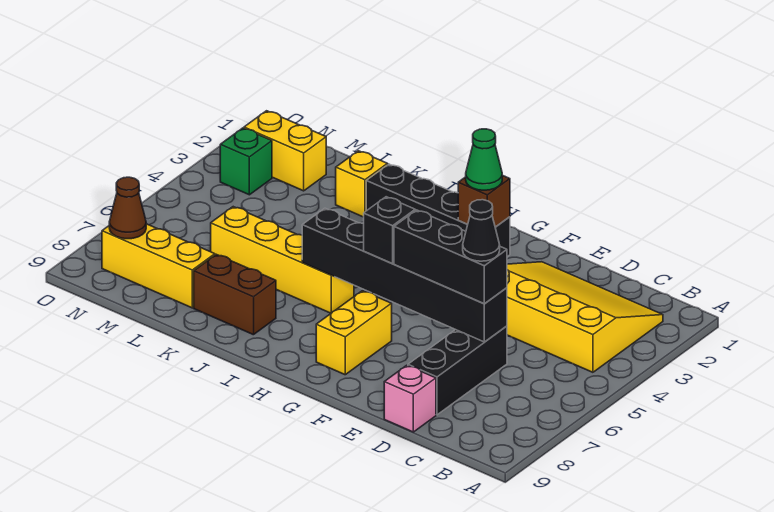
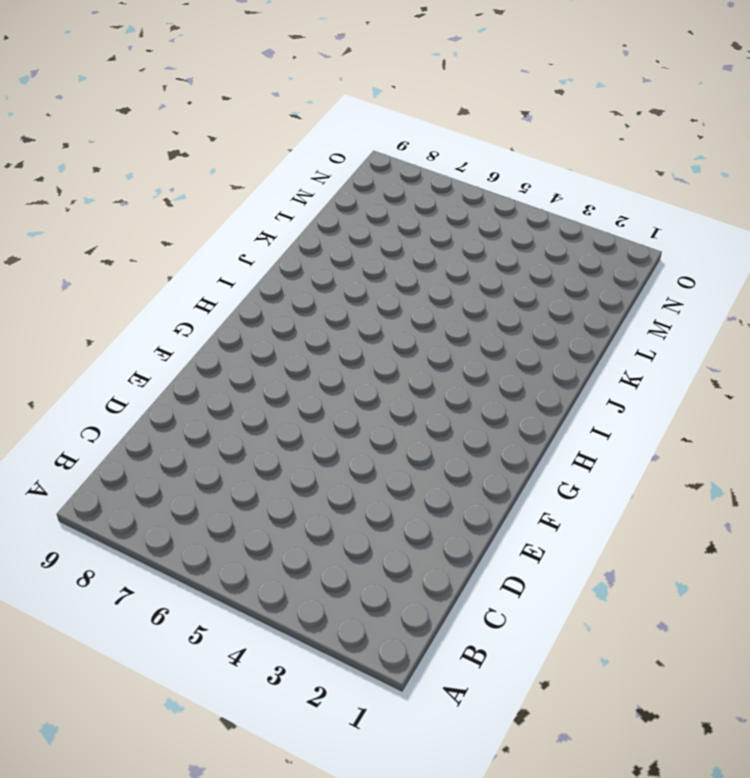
none -> yellow slope B2:E4 level 1 top 4
none -> black brick D6:D8 level 1
none -> pink brick D9 level 1

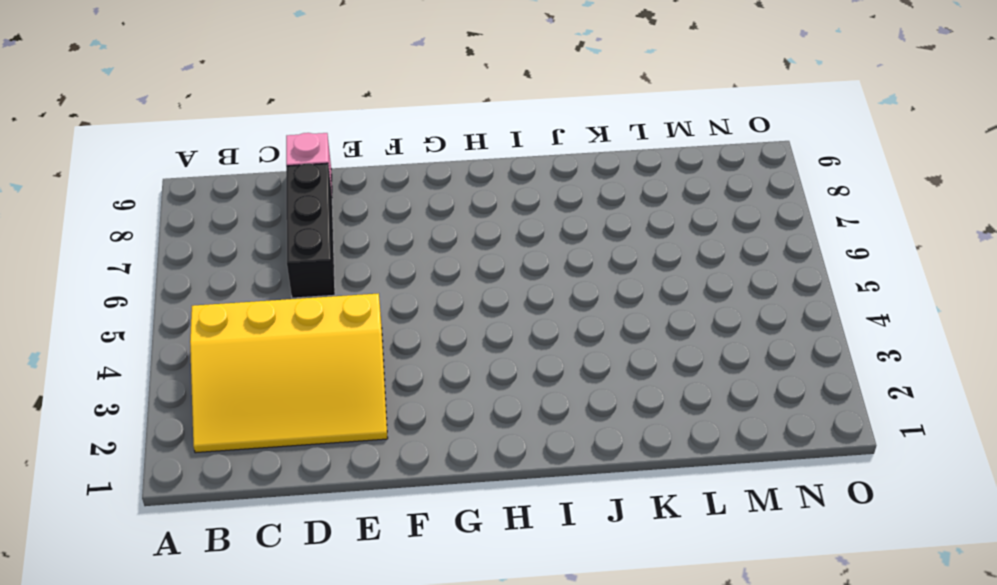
none -> black brick G2:J2 level 1
none -> yellow brick G7:G8 level 1
none -> yellow brick I6:L6 level 1

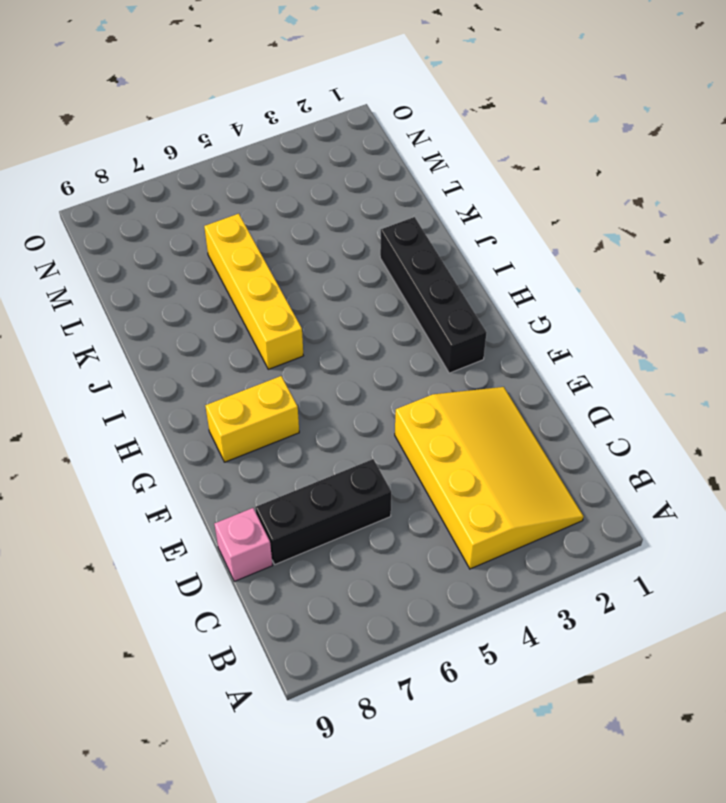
none -> brown brick J8:K8 level 1
none -> yellow brick K2 level 1
none -> yellow brick L8:N8 level 1

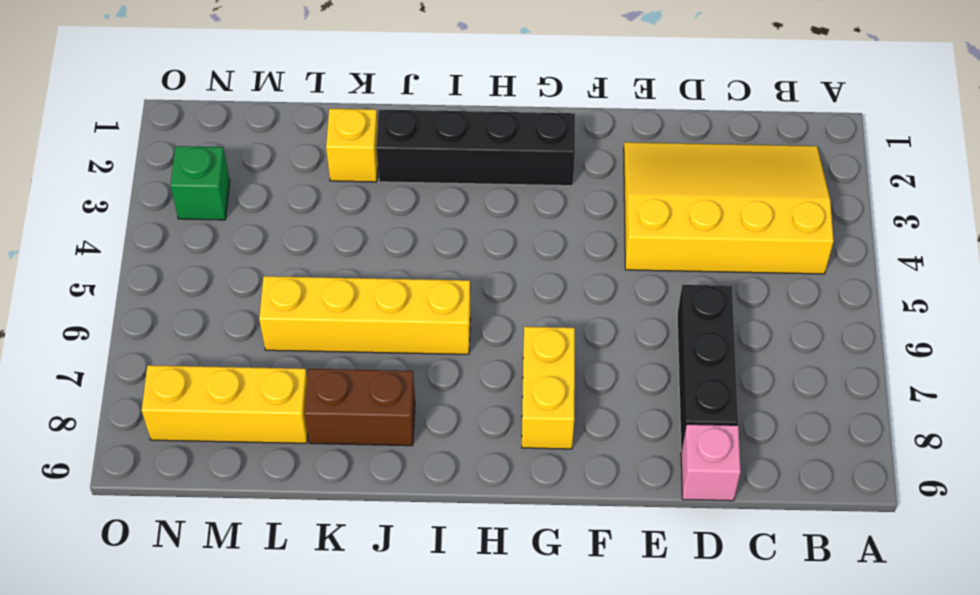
none -> yellow brick M2:N2 level 1
none -> black brick D6:I6 level 2
none -> brown brick G2 level 2

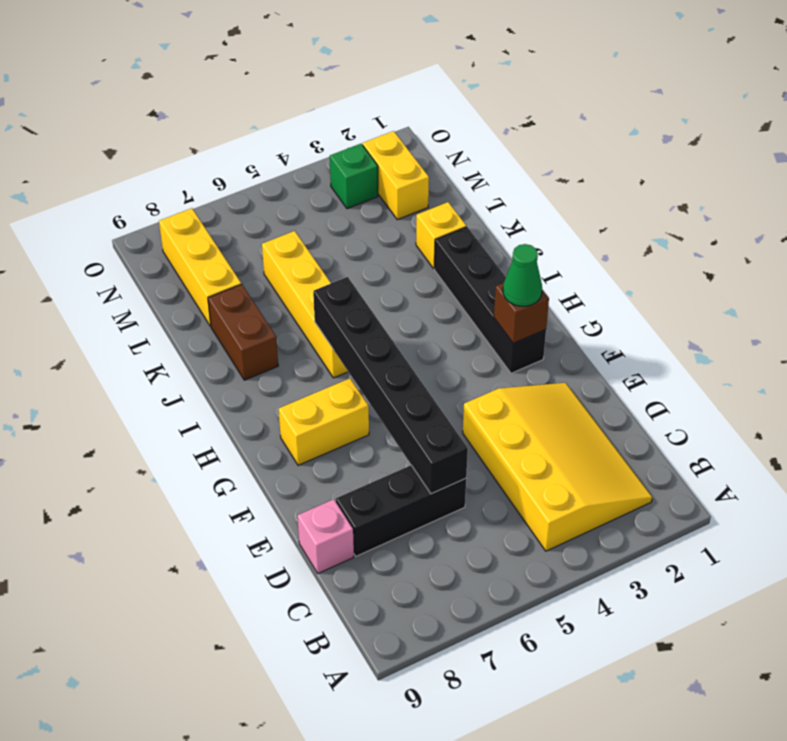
none -> brown cone N8 level 2
none -> black brick D6:F6 level 3
none -> black brick G6 level 3

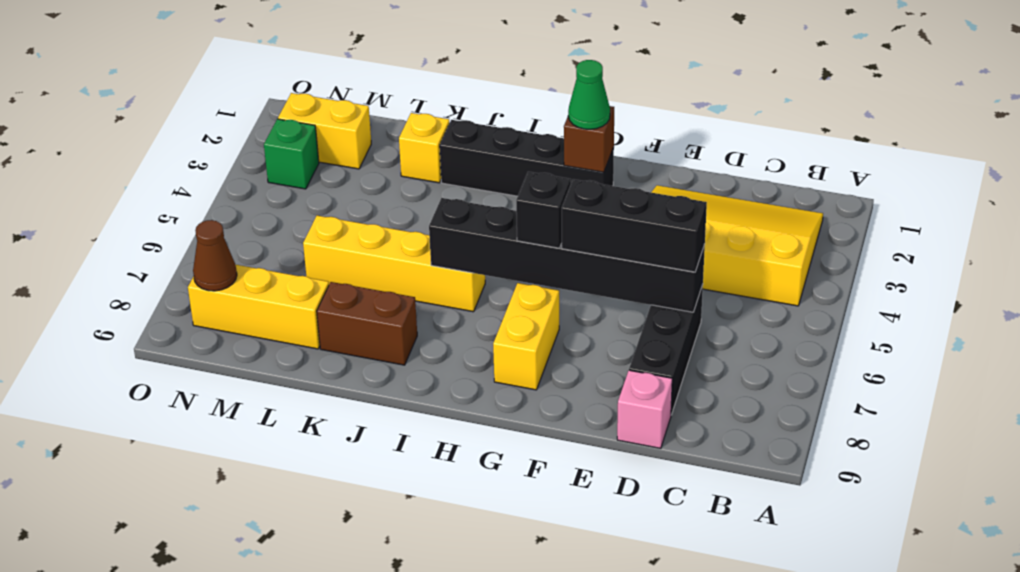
none -> black cone D6 level 4

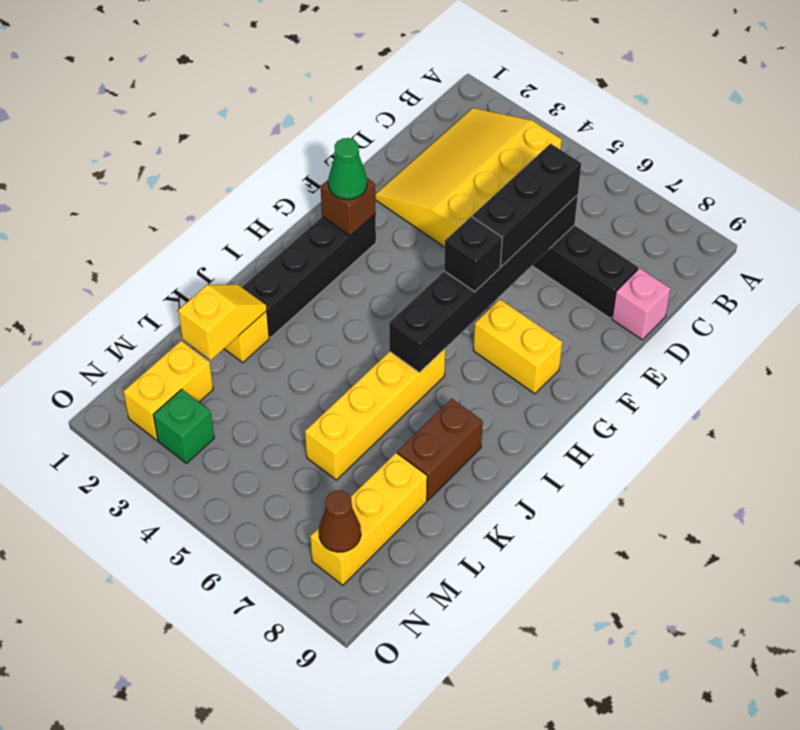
yellow slope K2:L2 level 2 top L -> none
none -> black cone D6 level 4

